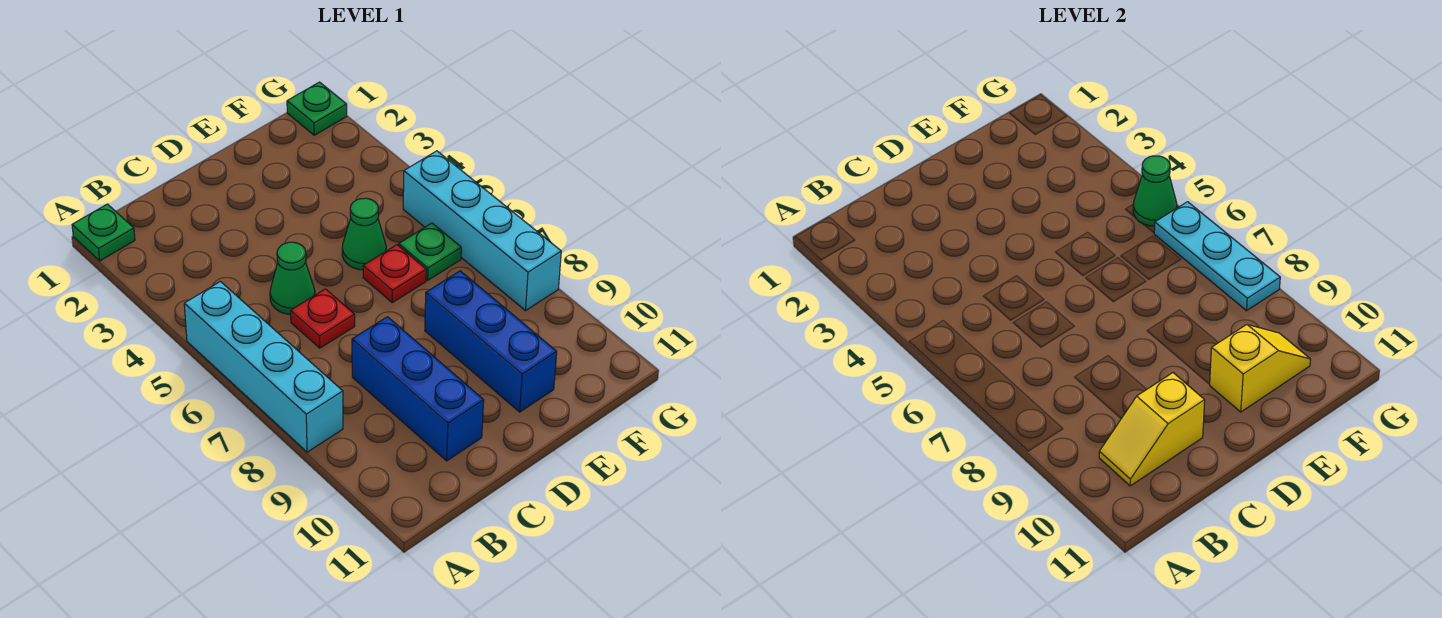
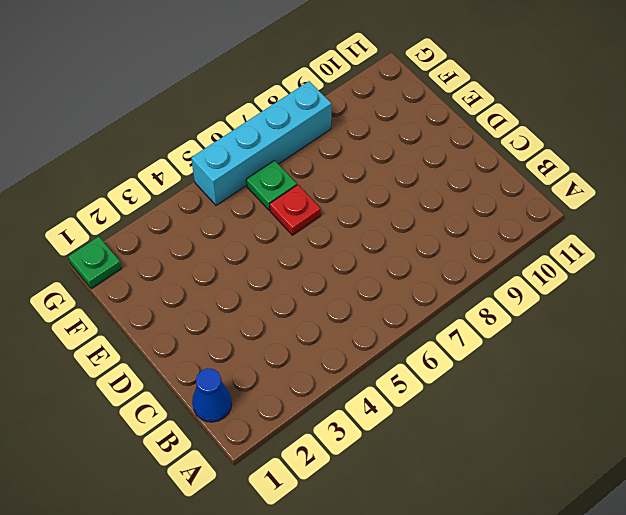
blue cone B1 level 1 -> none
none -> green plate A1 level 1
none -> cyan brick A5:A8 level 1
none -> green cone C5 level 1

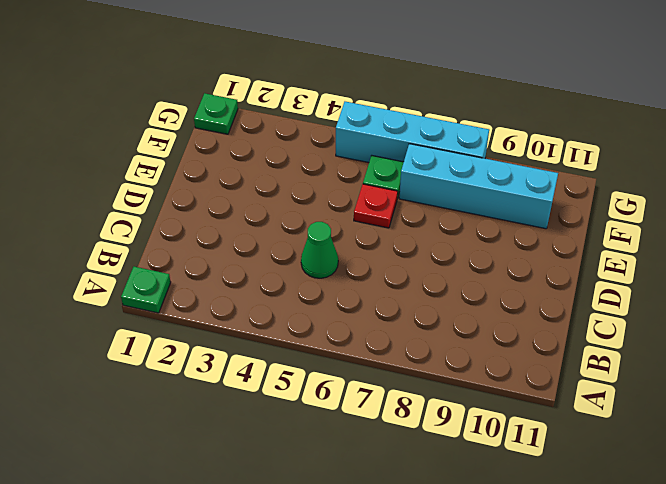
cyan brick F7:F10 level 1 -> cyan brick A5:A8 level 1
none -> red plate C6 level 1
none -> blue brick C8:C10 level 1
none -> green cone E5 level 1

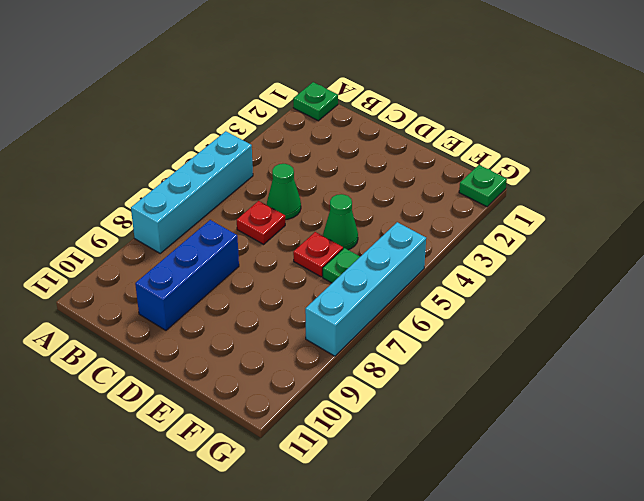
none -> blue brick E8:E10 level 1
none -> yellow slope B10:C10 level 2 top C
none -> yellow slope E10:F10 level 2 top E

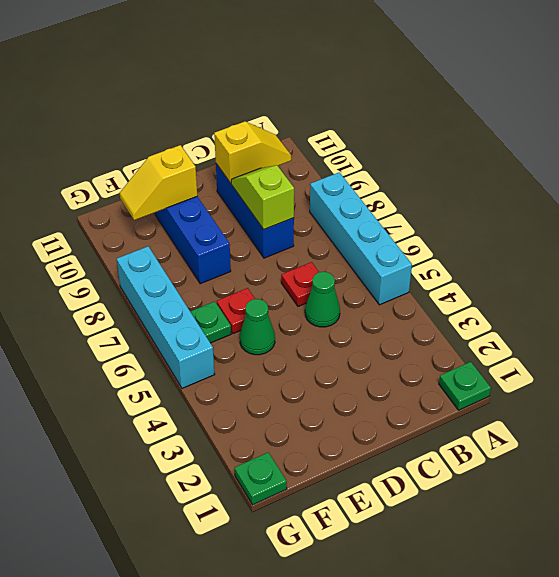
lime slope C8:C9 level 2 top 8 -> none
none -> green cone G5 level 2
none -> cyan plate G6:G8 level 2

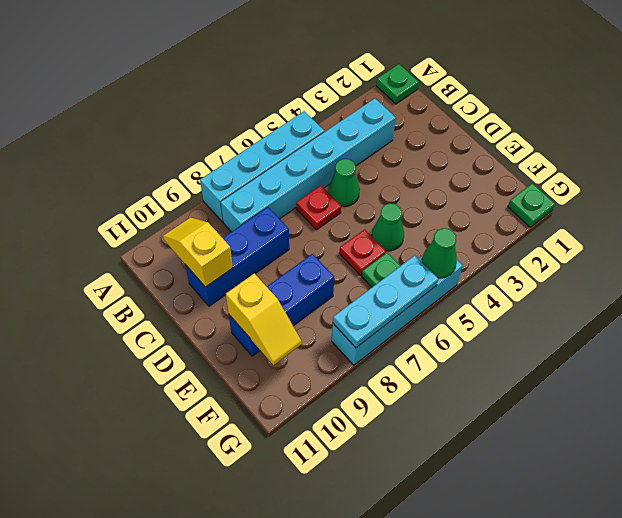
cyan brick B3:B8 level 1 -> none

